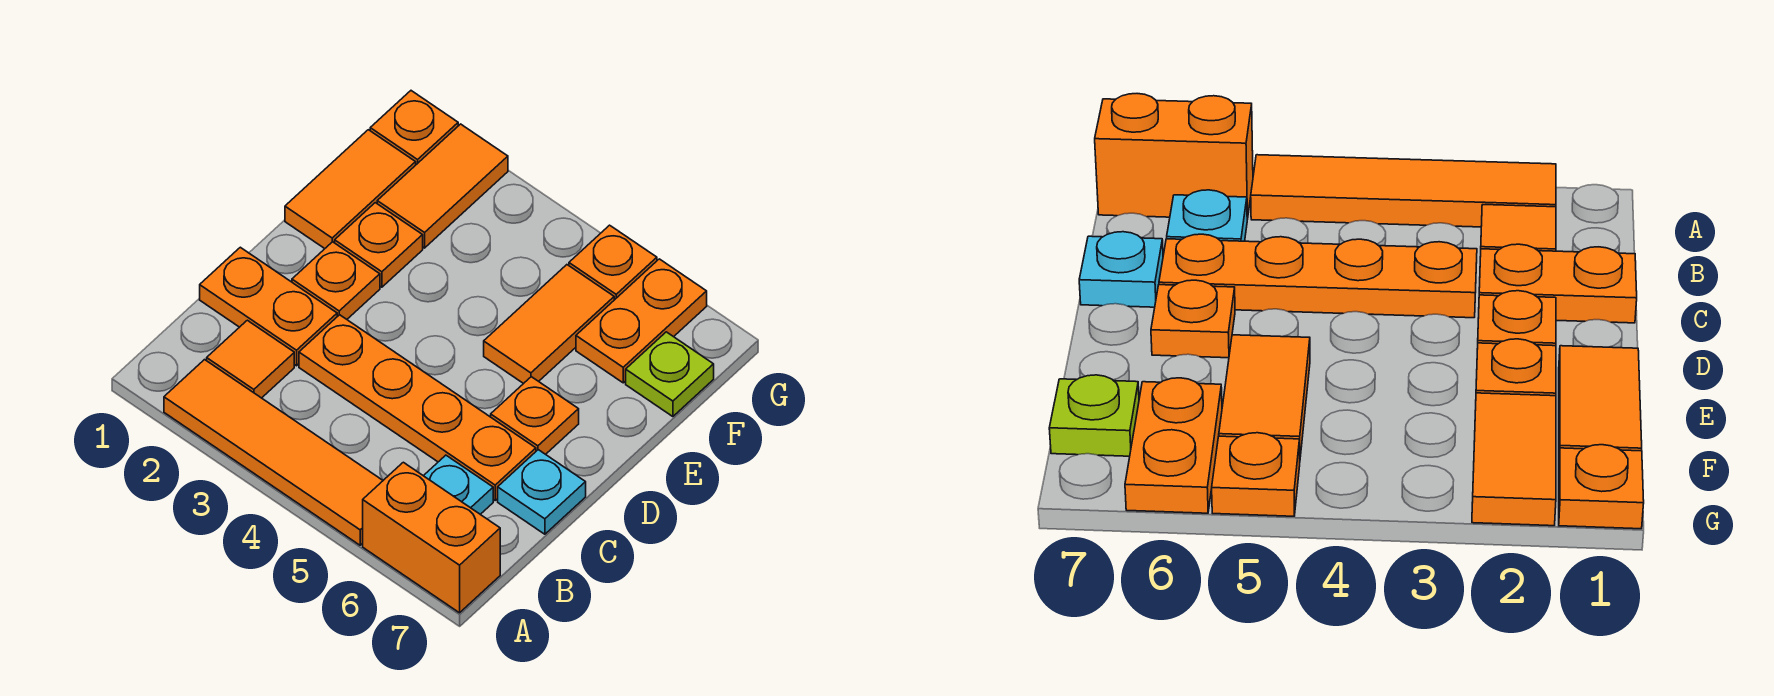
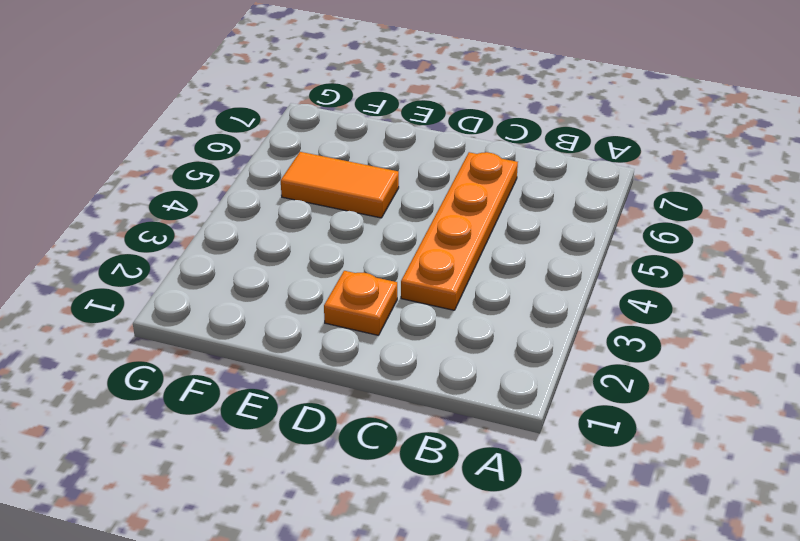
none -> orange tile A2:A5 level 1
none -> orange brick A6:A7 level 1
none -> orange tile B2 level 1

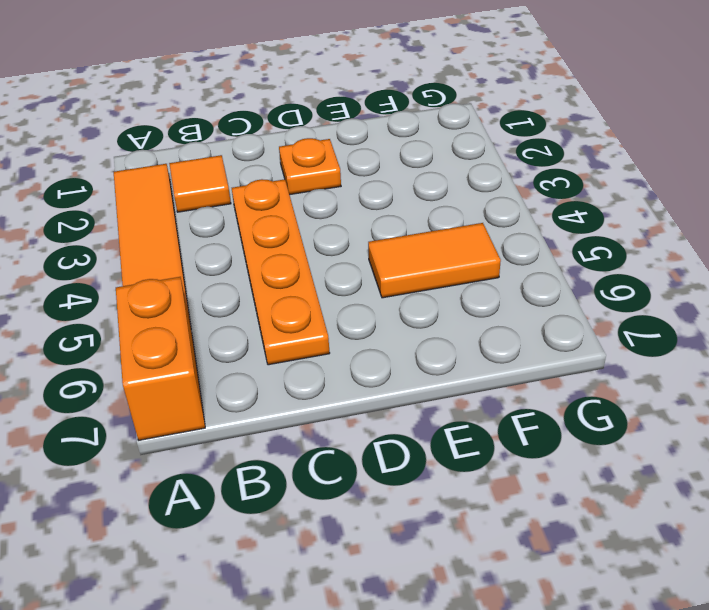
none -> cyan plate B6 level 1
none -> orange plate C1:C2 level 1
none -> cyan plate C7 level 1

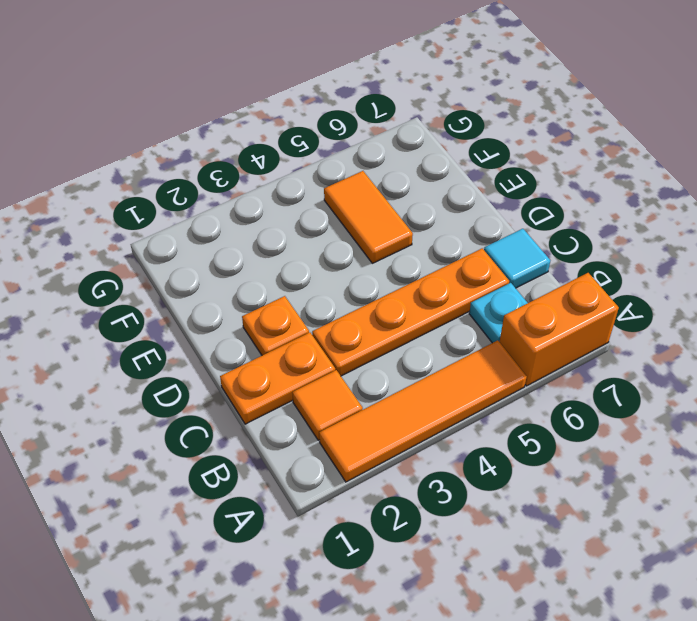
cyan tile C7 level 1 -> cyan plate C7 level 1
none -> orange plate D6 level 1
none -> orange tile E1:F1 level 1
none -> orange plate E2 level 1

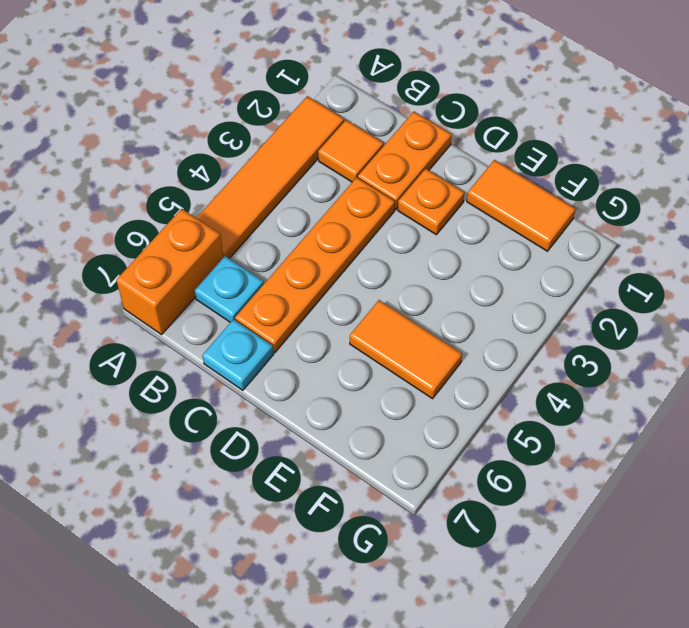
none -> orange plate D6 level 1
none -> orange plate E2 level 1
none -> orange tile F2:G2 level 1

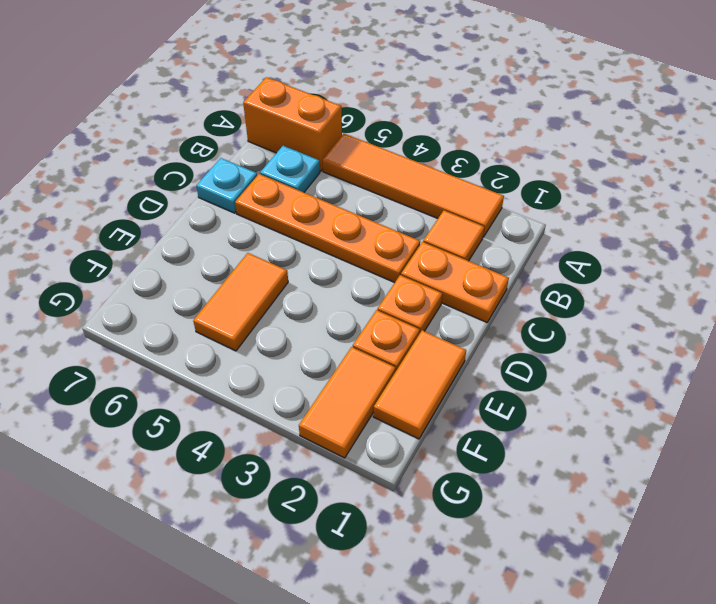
none -> orange plate D6 level 1
none -> orange plate F6:G6 level 1
none -> lime plate F7 level 1

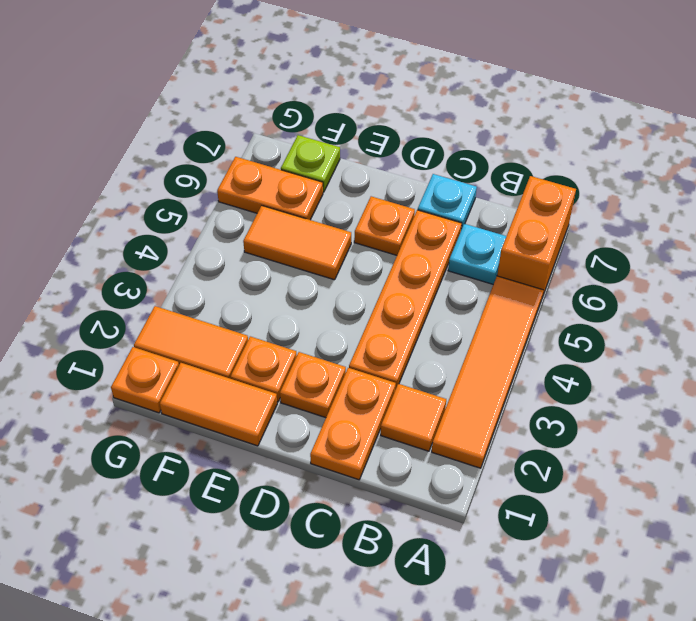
none -> orange plate G5 level 1

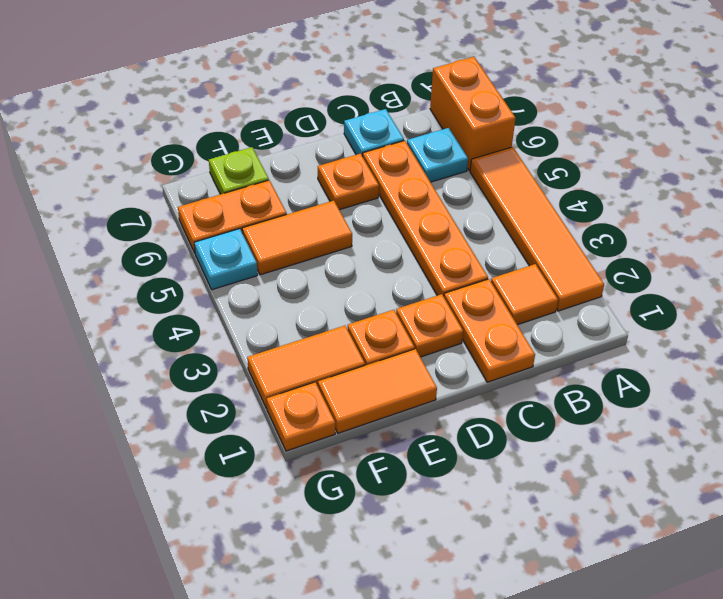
cyan plate G5 level 1 -> orange plate G5 level 1

